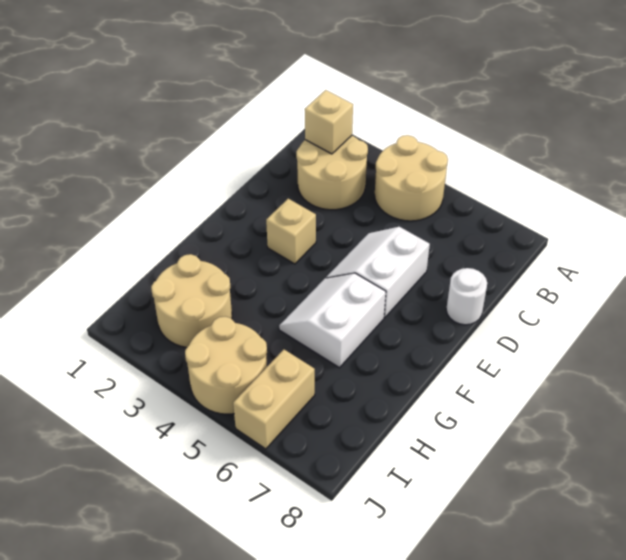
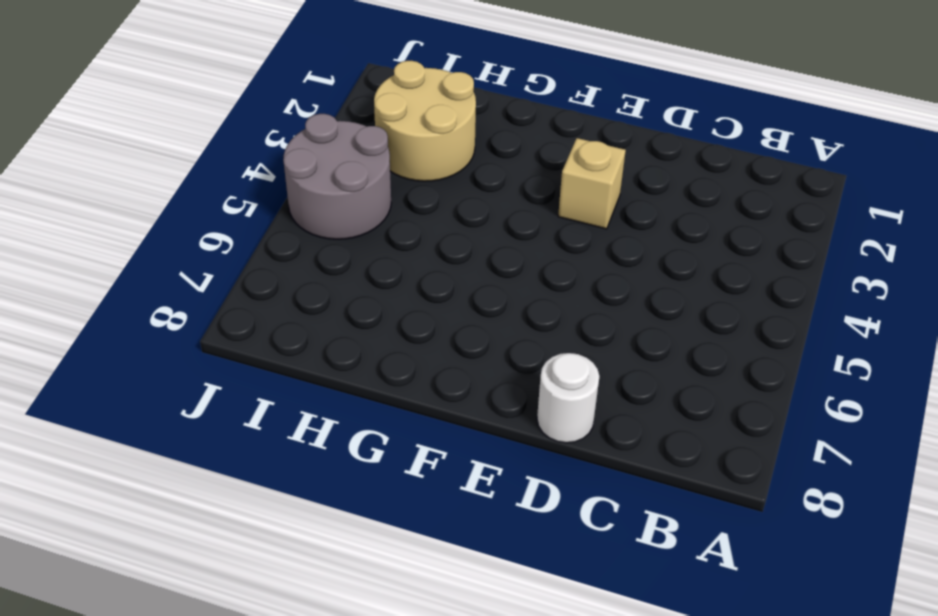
grey round brick I4:J5 level 1 -> tan round brick I4:J5 level 1
none -> tan round brick A4:B5 level 1
none -> tan round brick B2:C3 level 1

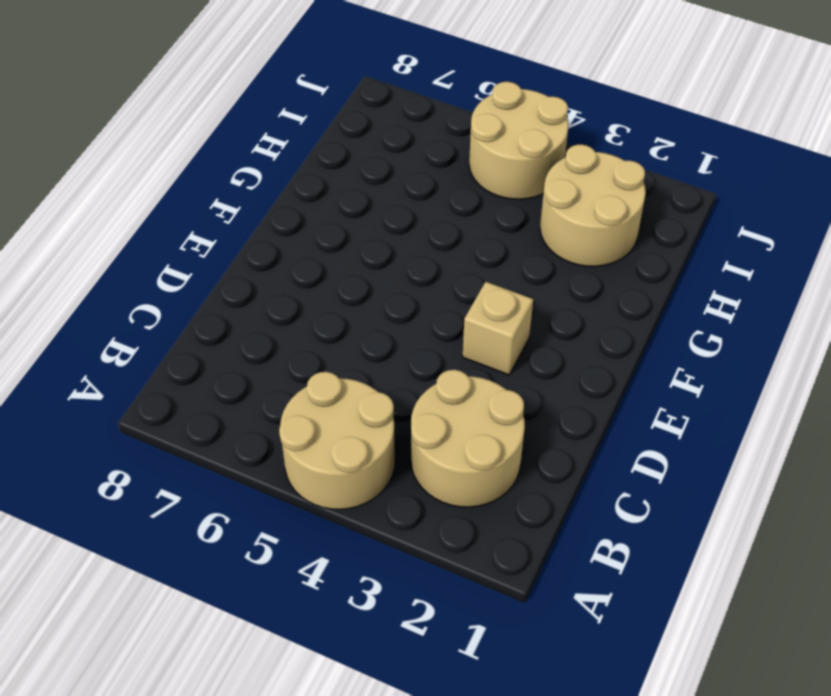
none -> white slope D5:E6 level 1 top 6
none -> white round brick D8 level 1

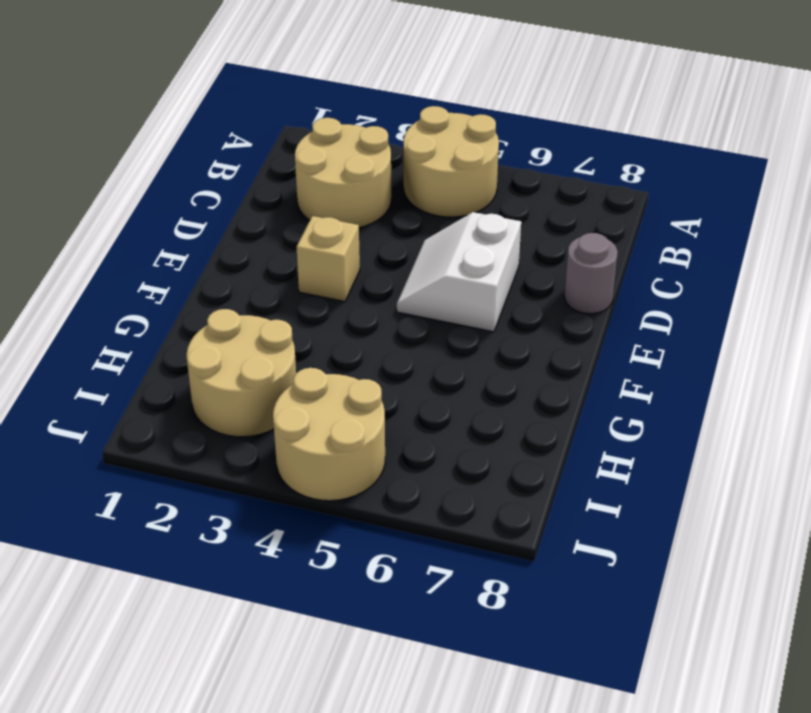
grey round brick D8 level 1 -> white round brick D8 level 1
none -> white slope F5:G6 level 1 top 6
none -> tan brick I6:J6 level 1

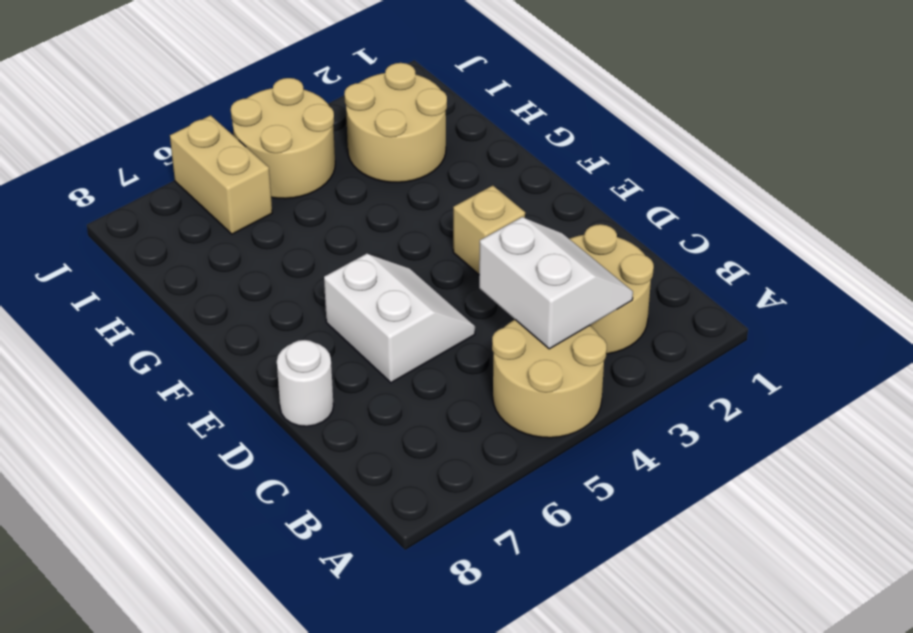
white slope B3:C4 level 2 top 4 -> white slope F5:G6 level 1 top 6
none -> tan brick B2 level 2

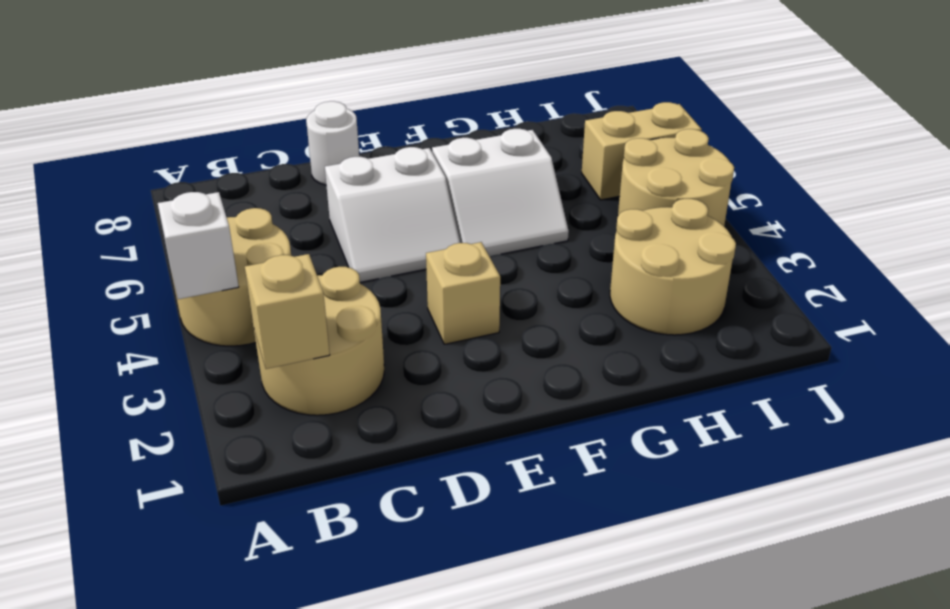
white brick A4 level 2 -> none

